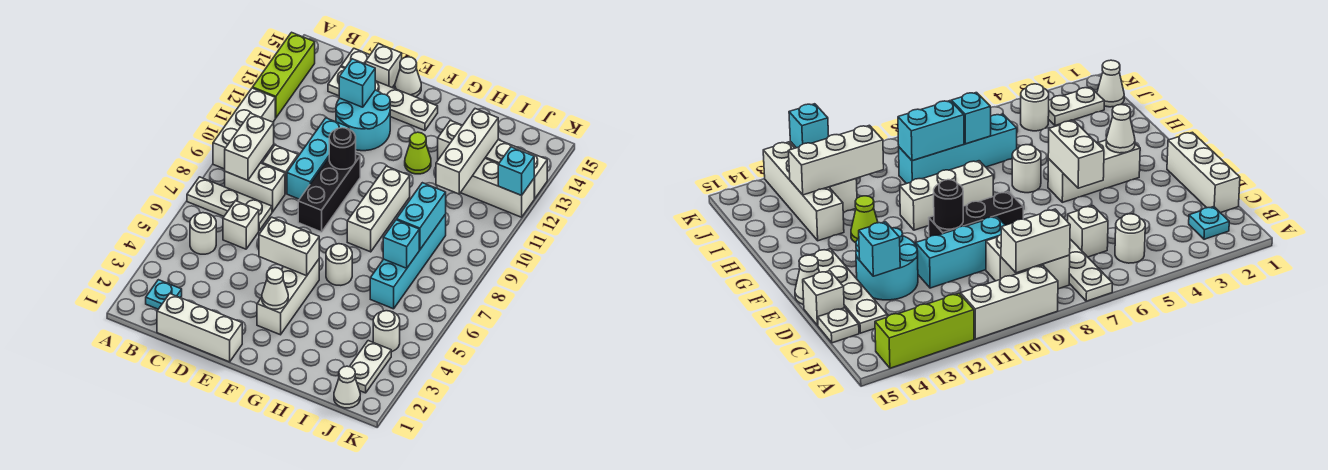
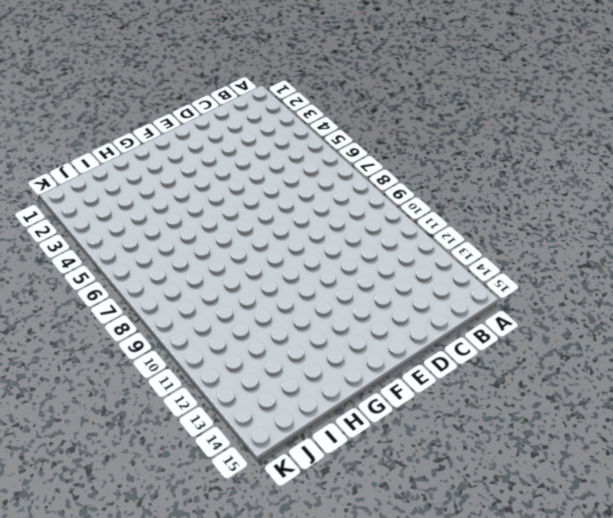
none -> white plate A7:C7 level 1
none -> white brick A9:A11 level 1
none -> lime brick A12:A14 level 1
none -> cyan plate B2 level 1

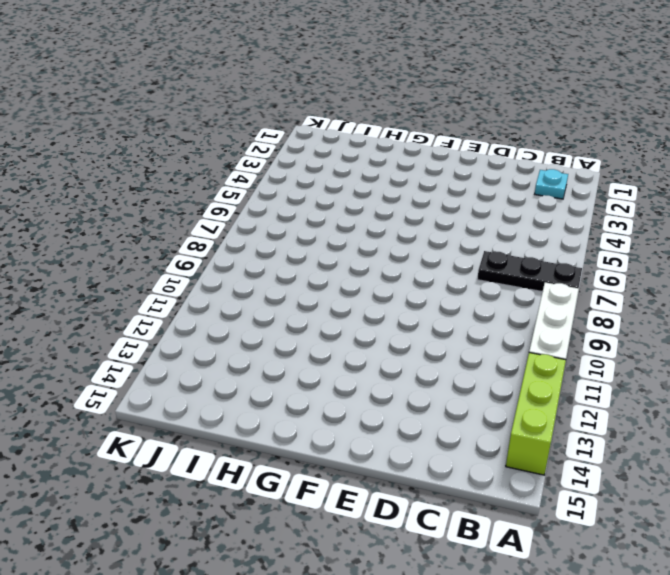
black plate A7:C7 level 1 -> white plate A7:C7 level 1
none -> white round brick B5 level 1
none -> white brick B8:C8 level 1
none -> white brick C1:E1 level 1
none -> white brick C6 level 1

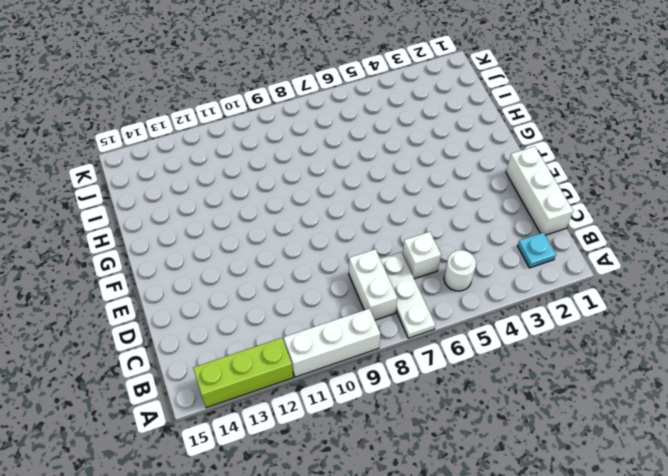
none -> white brick C9 level 1
none -> white plate C14:F14 level 1
none -> white plate C15 level 1
none -> cyan brick D9:D11 level 1

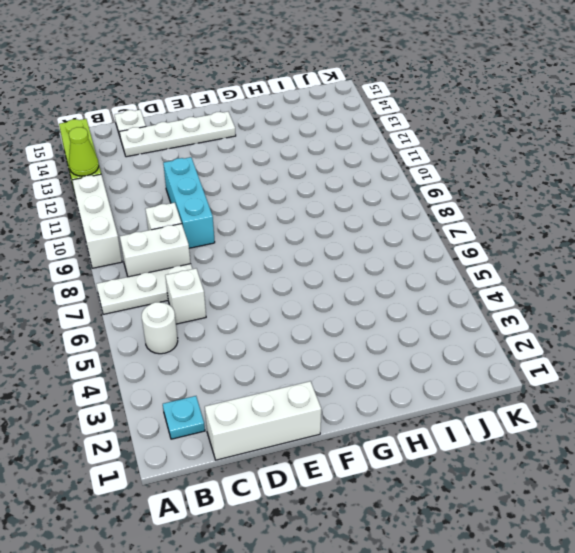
lime cone A12 level 2 -> lime cone G12 level 1
none -> cyan round brick D12:E13 level 1
none -> white brick D15 level 1
none -> black brick E8:E10 level 1
none -> white cone E15 level 1

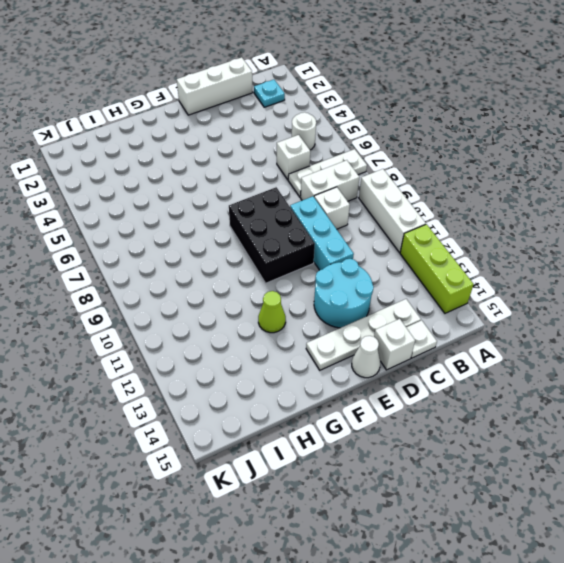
black brick E8:F10 level 1 -> black brick E8:E10 level 1
none -> white brick F3:F5 level 1
none -> white round brick G6 level 1
none -> white brick G8:G10 level 1
none -> white brick H13:K13 level 1

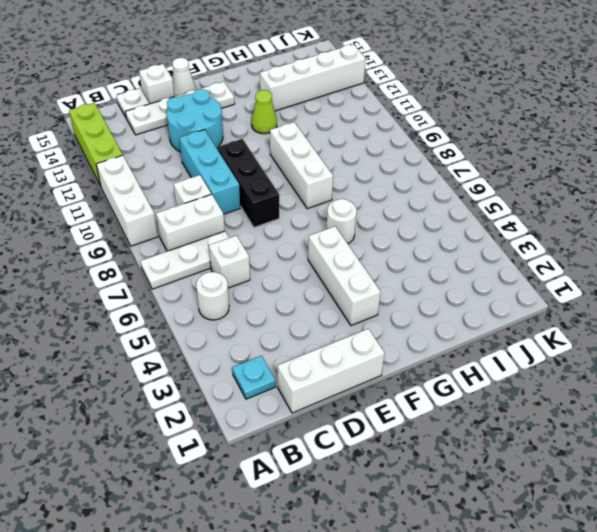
none -> cyan brick I6:I9 level 1
none -> white brick I12:K12 level 1
none -> white cone J1 level 1
none -> white plate J2:J3 level 1

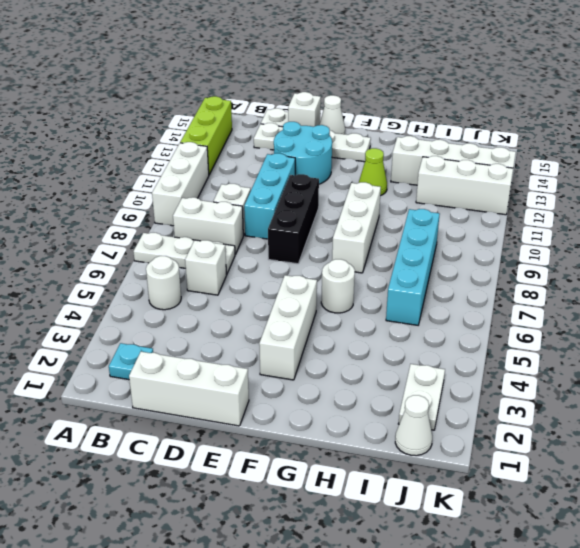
none -> white round brick J4 level 1
none -> white brick B8:B9 level 2
none -> cyan brick D13 level 2
none -> white brick E5:F5 level 2

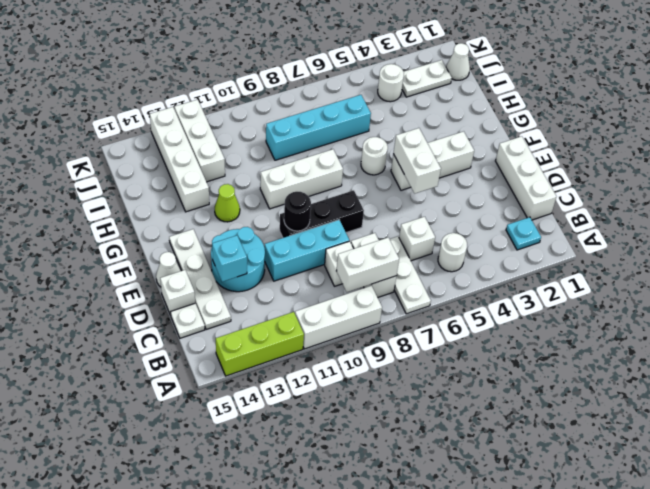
none -> white cone F3 level 2
none -> cyan brick I7 level 2
none -> cyan brick I8:I9 level 2
none -> white brick I11:I13 level 2

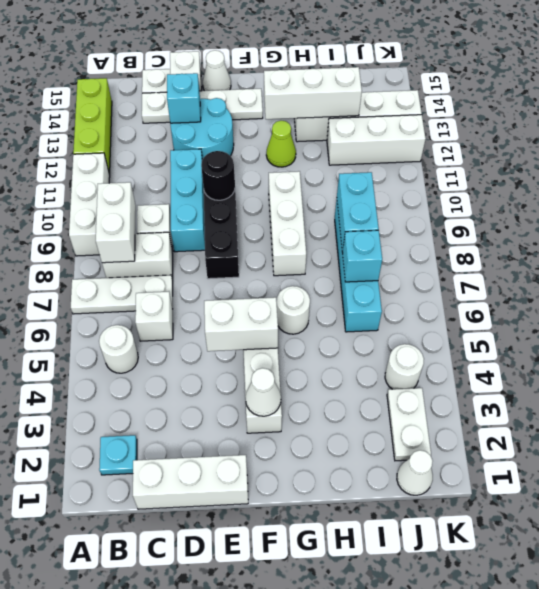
white brick G13:I13 level 2 -> white brick I11:I13 level 2
none -> cyan brick K12 level 2

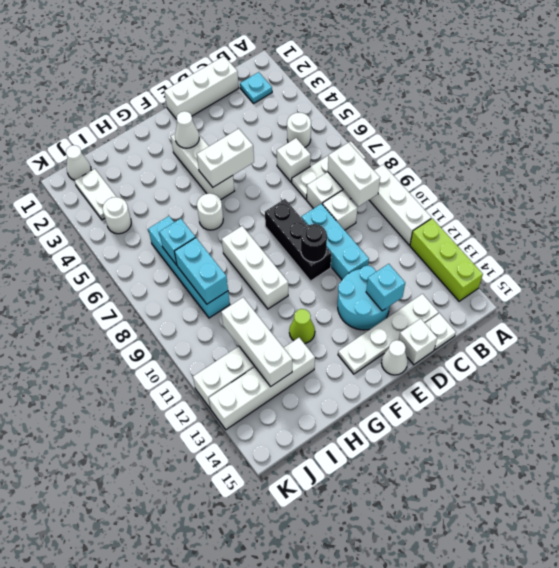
none -> cyan brick K12 level 2

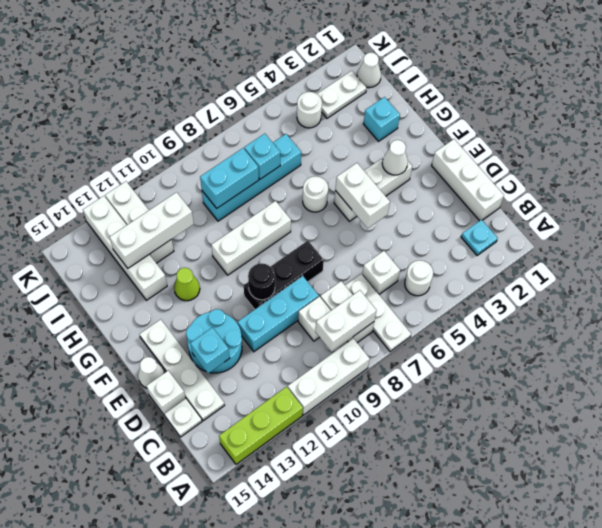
cyan brick H2 level 1 -> cyan brick K12 level 2

